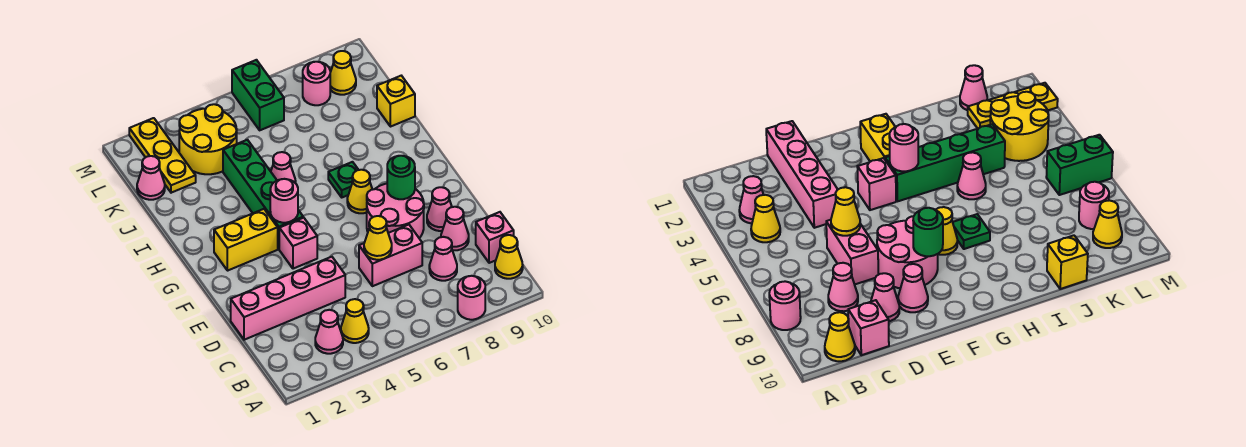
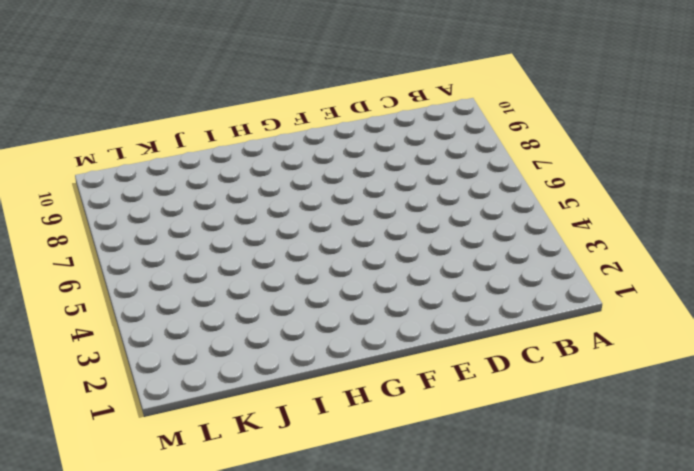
none -> pink round brick A8 level 1
none -> pink cone B3 level 1
none -> yellow cone B4 level 1

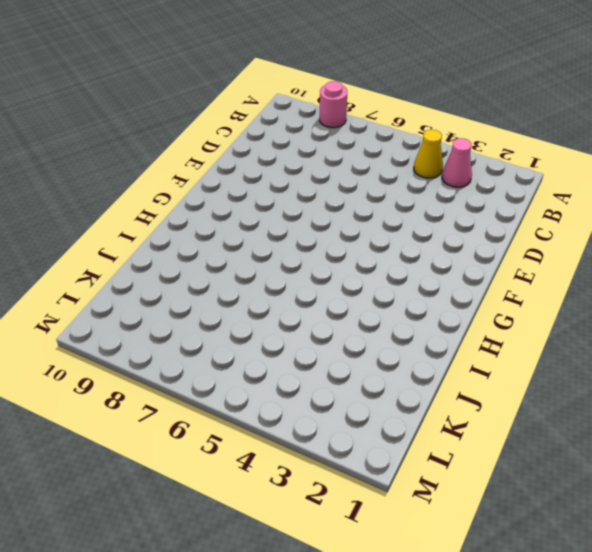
none -> yellow cone B10 level 1
none -> pink cone C8 level 1
none -> pink brick C10 level 1

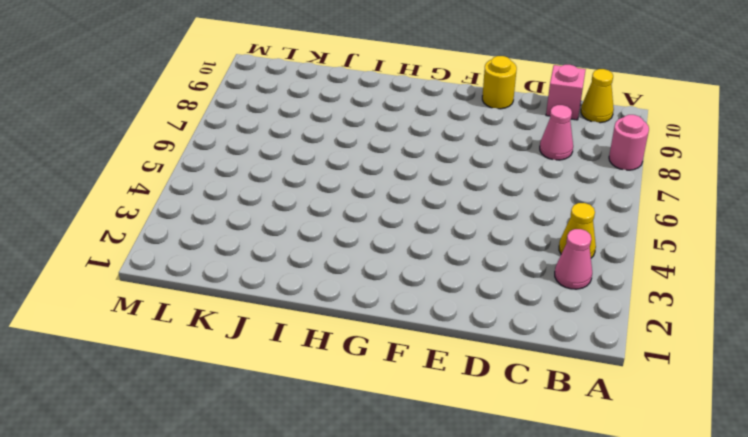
yellow round brick E10 level 1 -> none
none -> pink brick D1:D4 level 1
none -> pink brick D6:D7 level 1
none -> pink cone D9 level 1

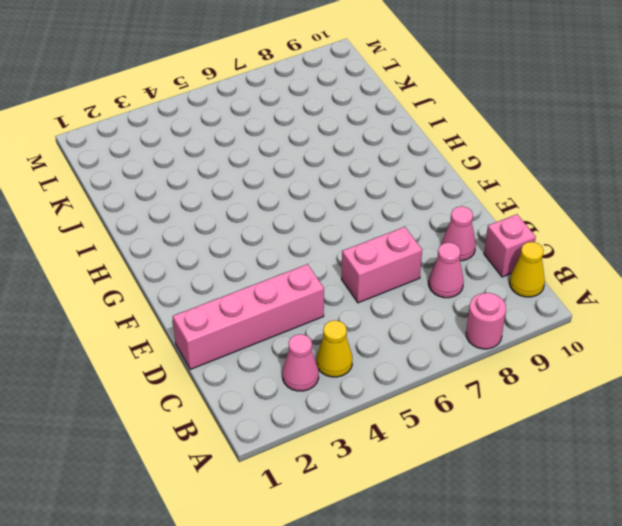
none -> pink round brick E7:F8 level 1
none -> pink cone E9 level 1
none -> pink brick F4 level 1

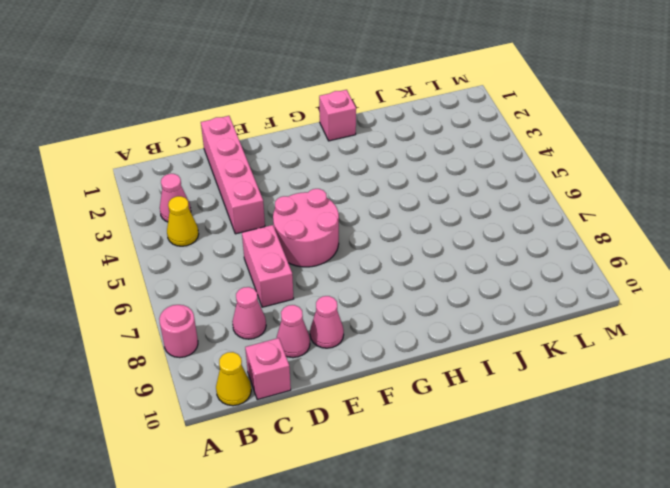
pink round brick E5:F6 level 1 -> pink round brick E7:F8 level 1
pink brick H1 level 1 -> pink brick F4 level 1
none -> yellow brick G2:G3 level 1
none -> green brick G4:J4 level 1
none -> yellow cone G7 level 1

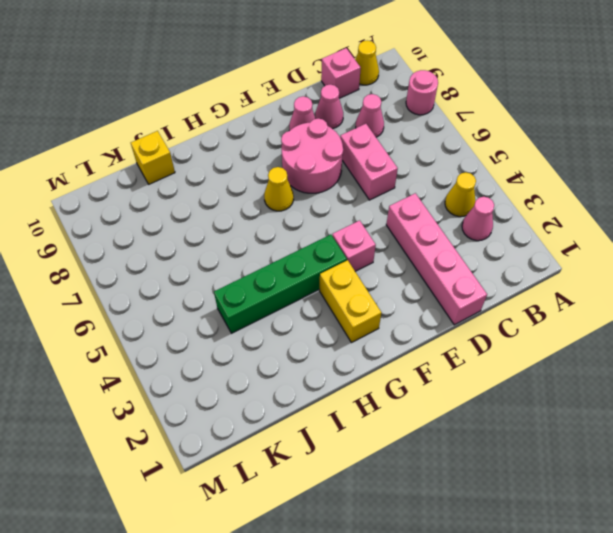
none -> green plate H7 level 1
none -> pink cone I5 level 1
none -> pink cone K1 level 1

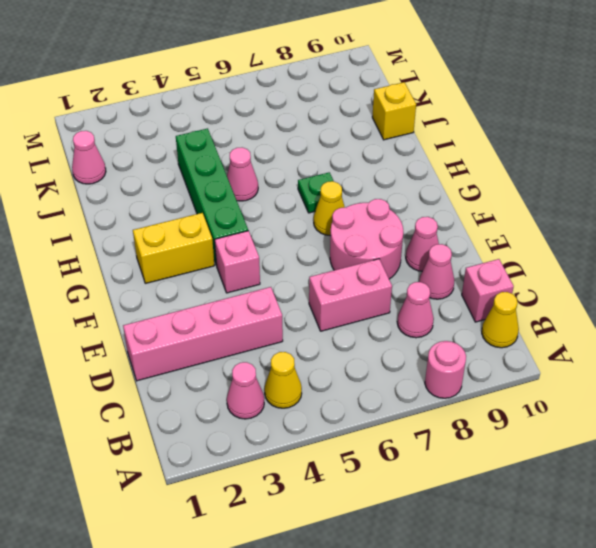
none -> yellow plate K2:M2 level 1
none -> yellow round brick K3:L4 level 1
none -> green brick L6:M6 level 1

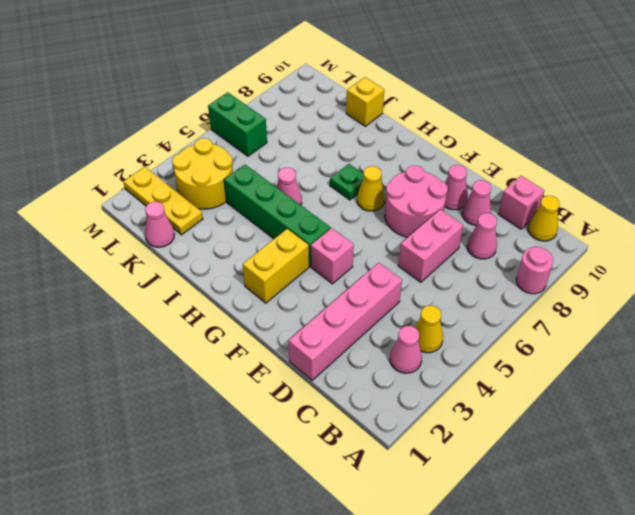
none -> pink round brick L8 level 1
none -> yellow cone L9 level 1
none -> yellow cone D6 level 2

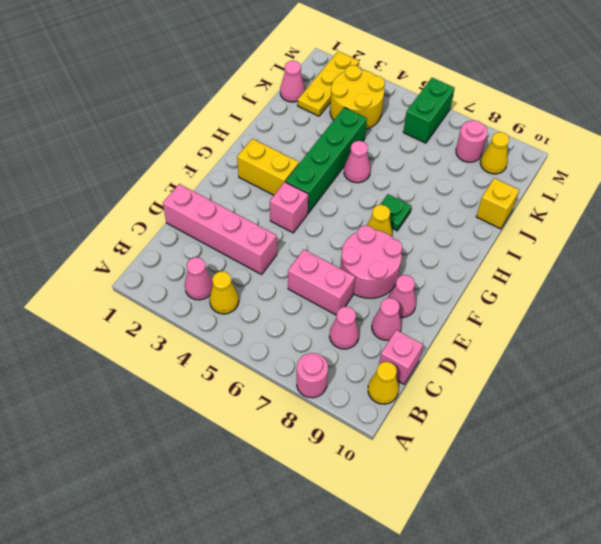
none -> yellow cone D6 level 2
none -> green round brick F8 level 2
none -> pink round brick G4 level 2

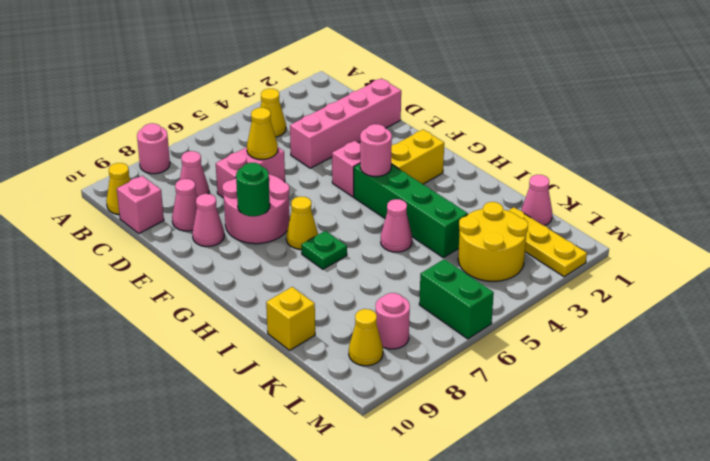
none -> pink cone B3 level 1

